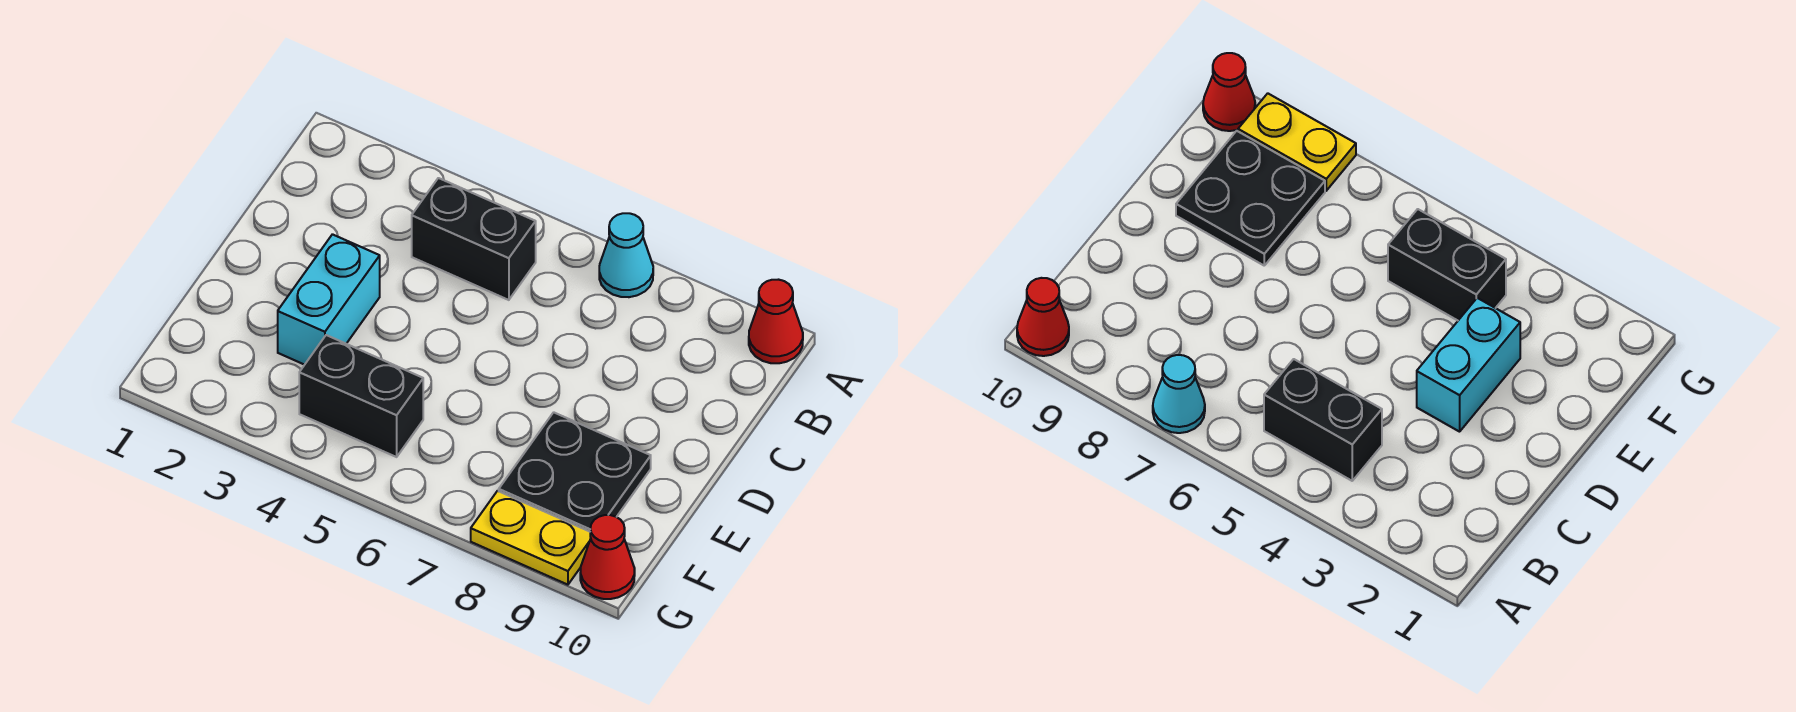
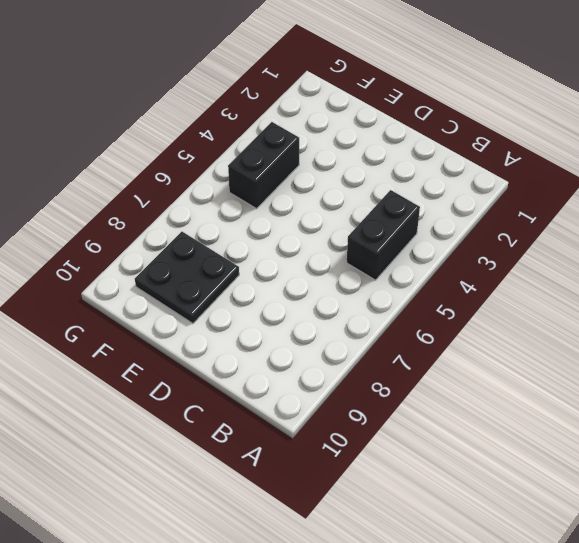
none -> cyan cone A7 level 1
none -> red cone A10 level 1

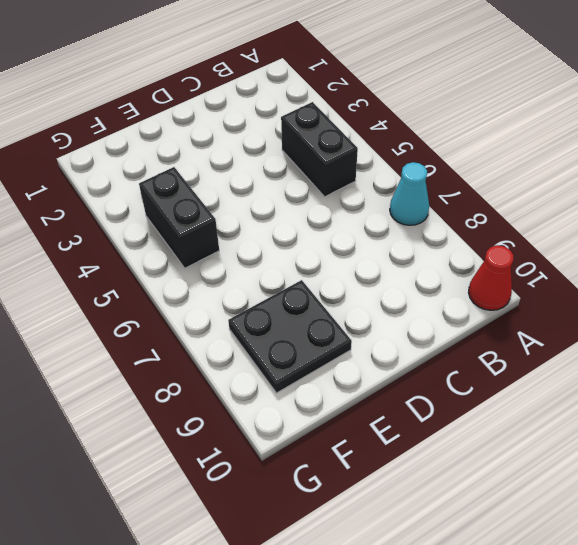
none -> cyan brick D3:E3 level 1
none -> yellow plate G8:G9 level 1

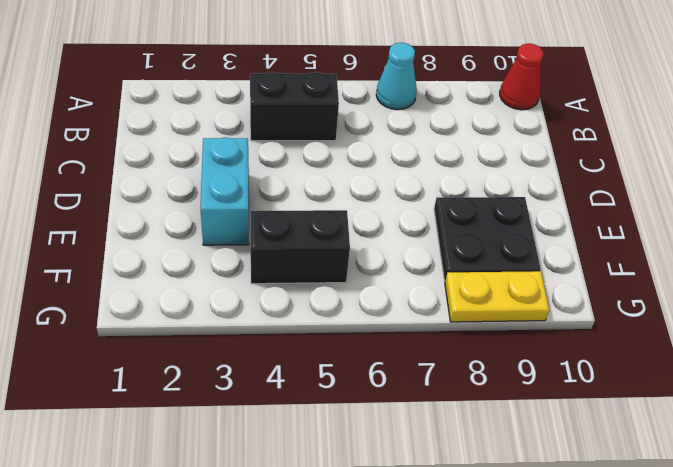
none -> red cone G10 level 1

